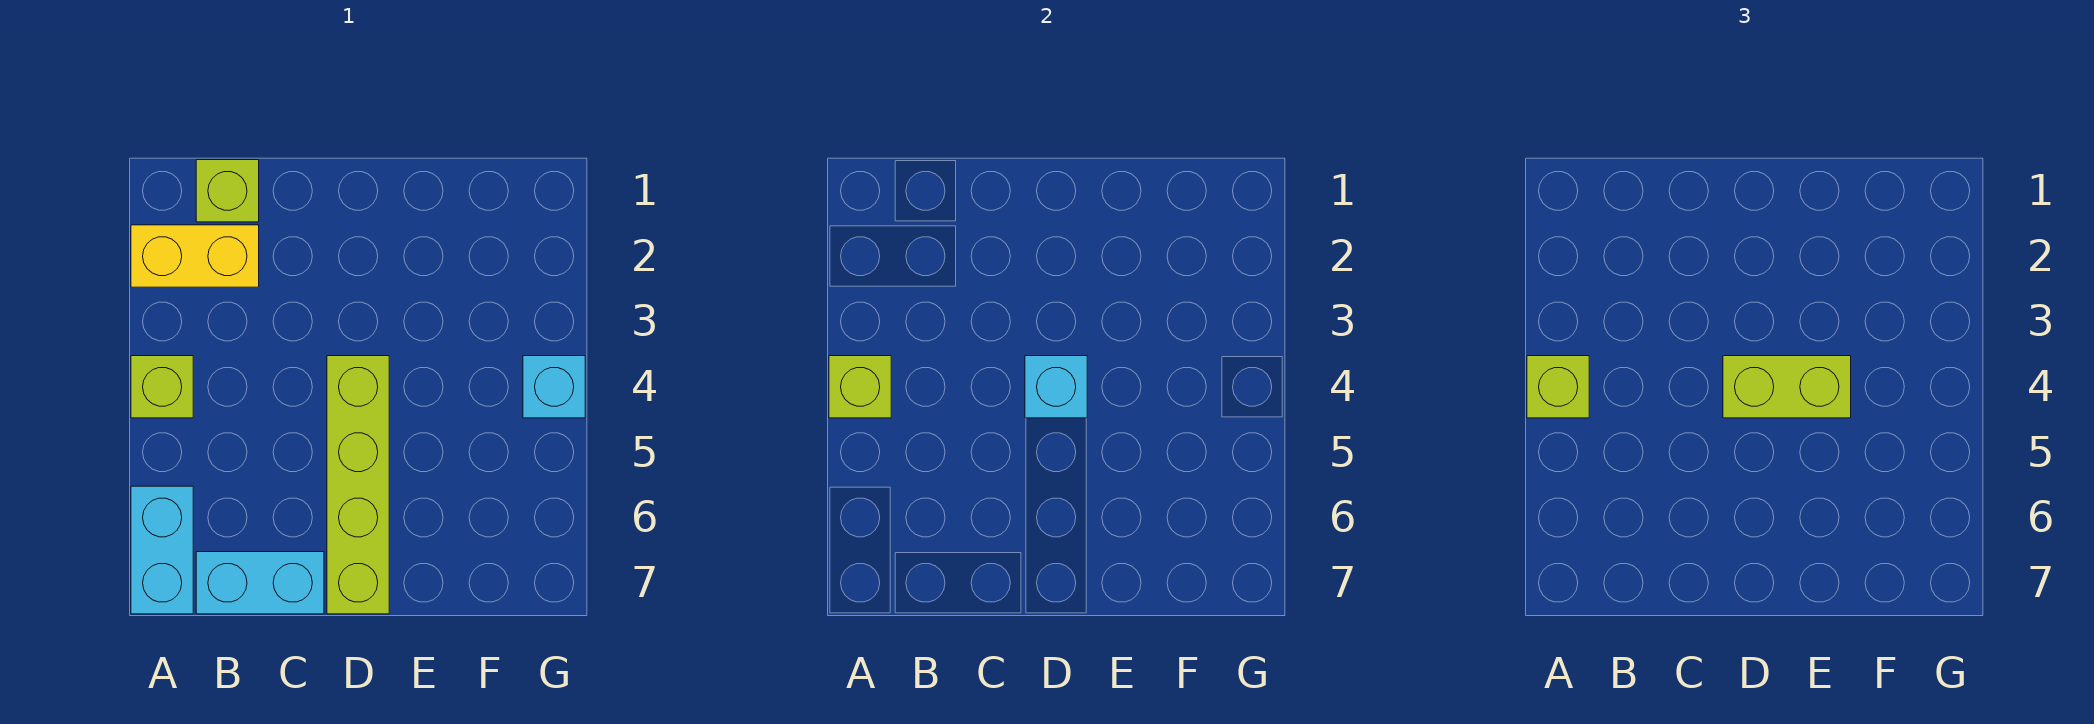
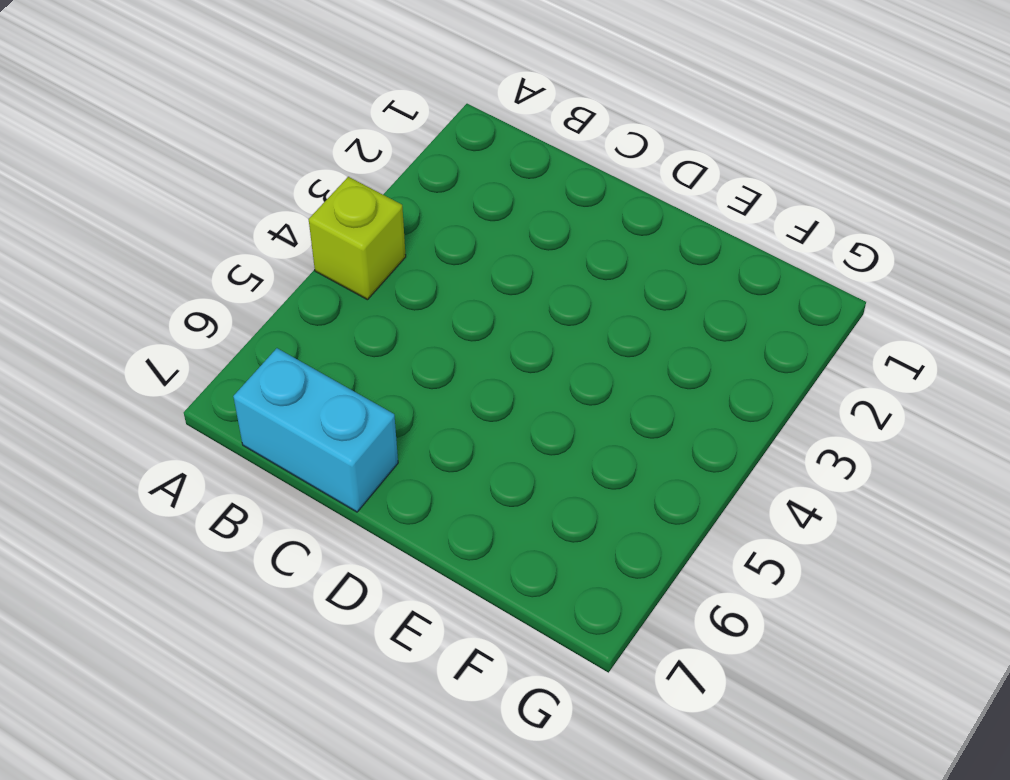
none -> yellow brick A2:B2 level 1
none -> cyan brick A6:A7 level 1

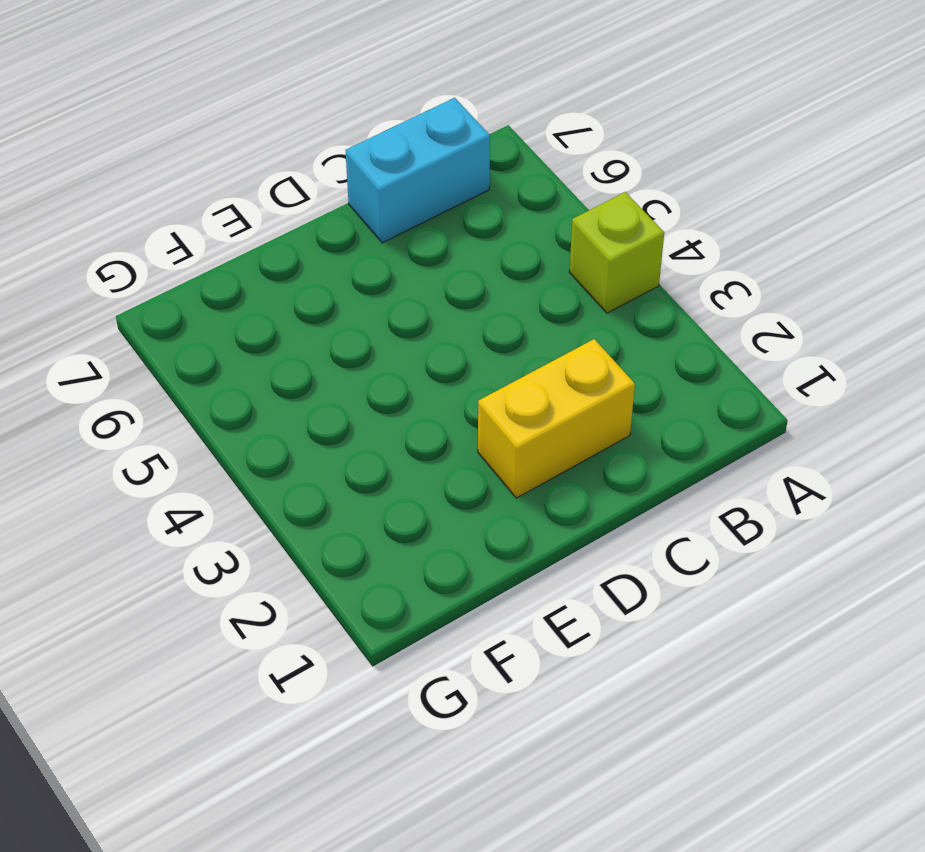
yellow brick C2:D2 level 1 -> yellow brick A2:B2 level 1
none -> cyan brick A6:A7 level 1
none -> lime brick B1 level 1

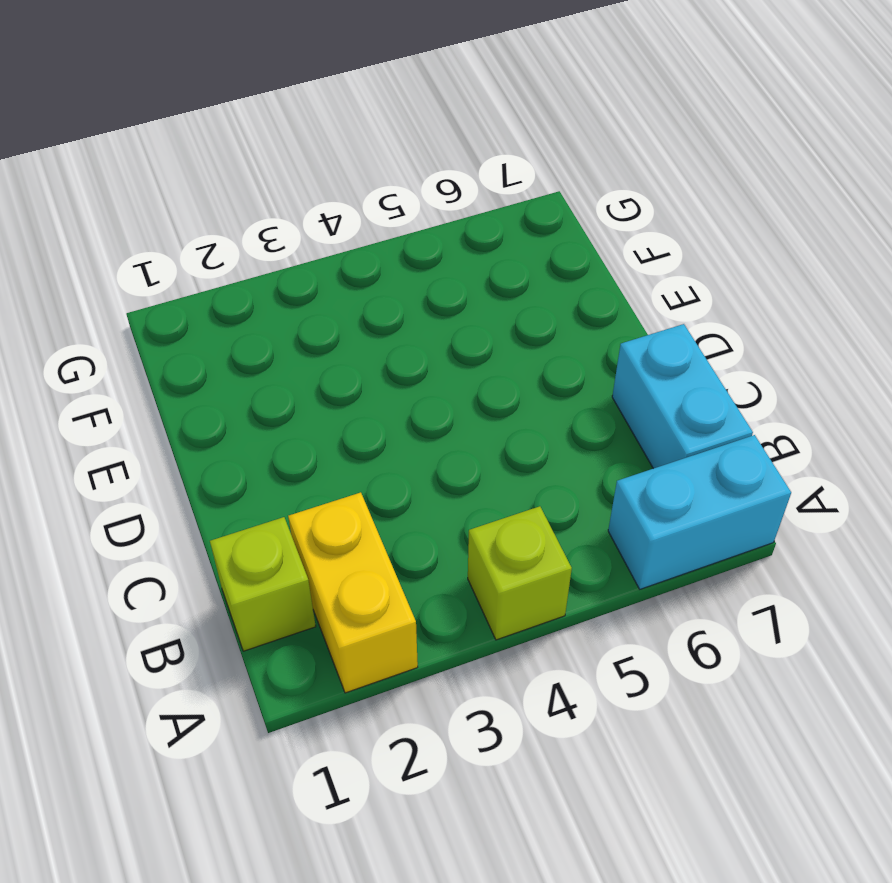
none -> lime brick D4:D7 level 1
none -> cyan brick G4 level 1

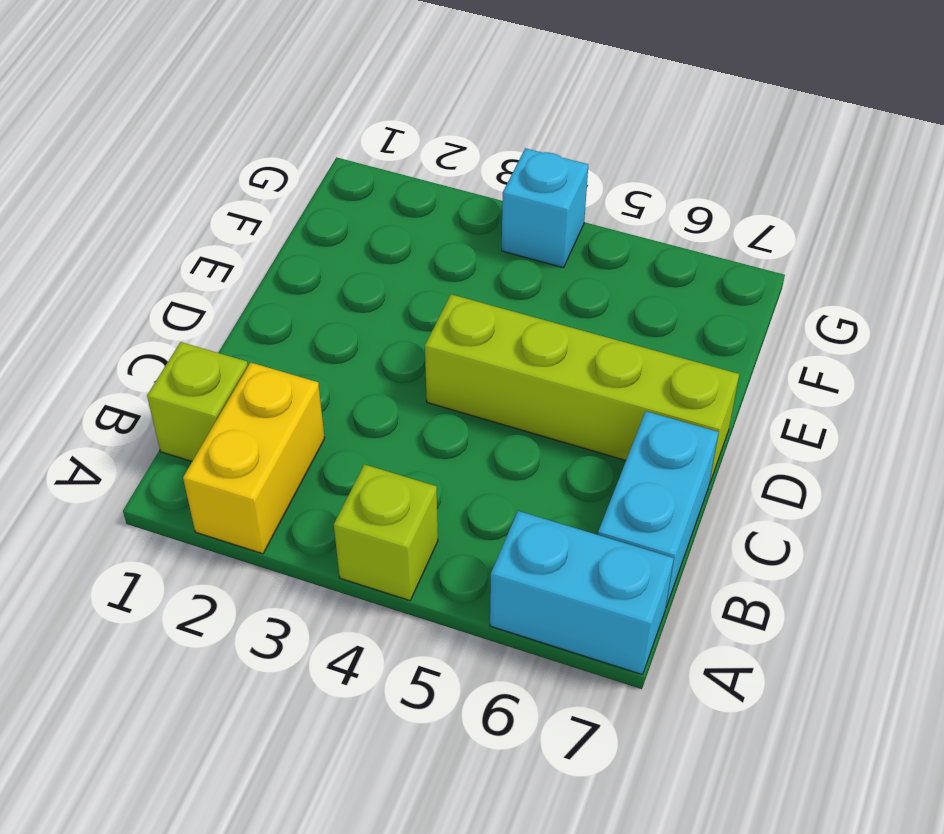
none -> lime brick A4 level 2
none -> cyan brick D4 level 2

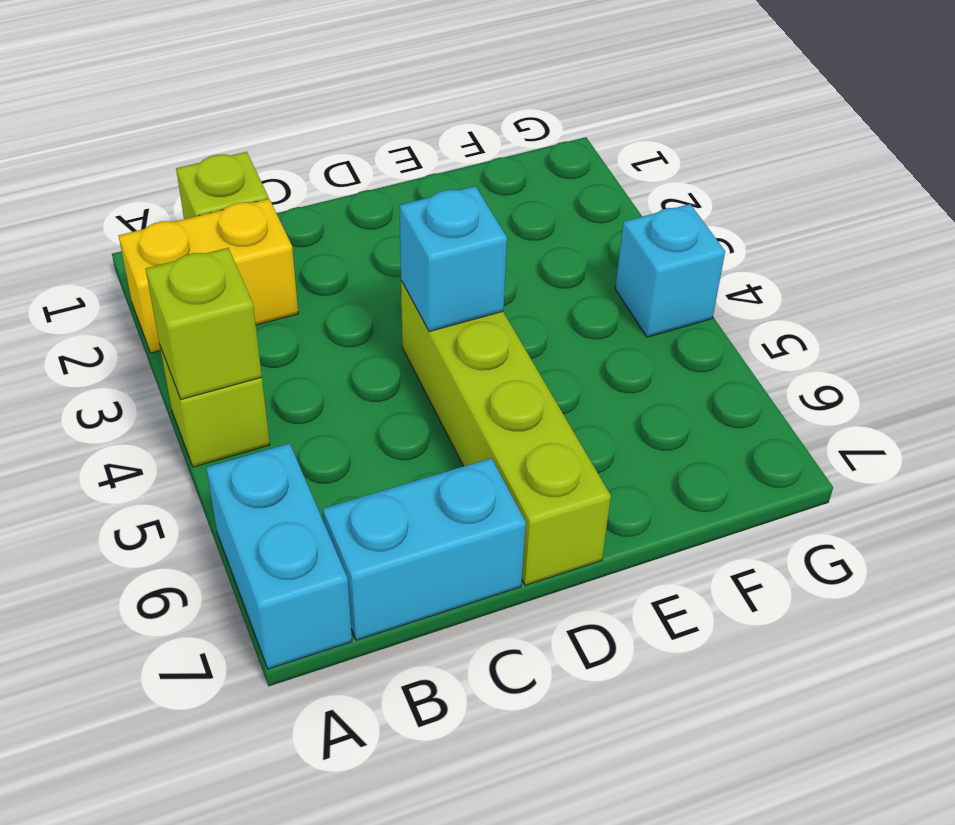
none -> lime brick A4 level 3
none -> lime brick D4:E4 level 3

